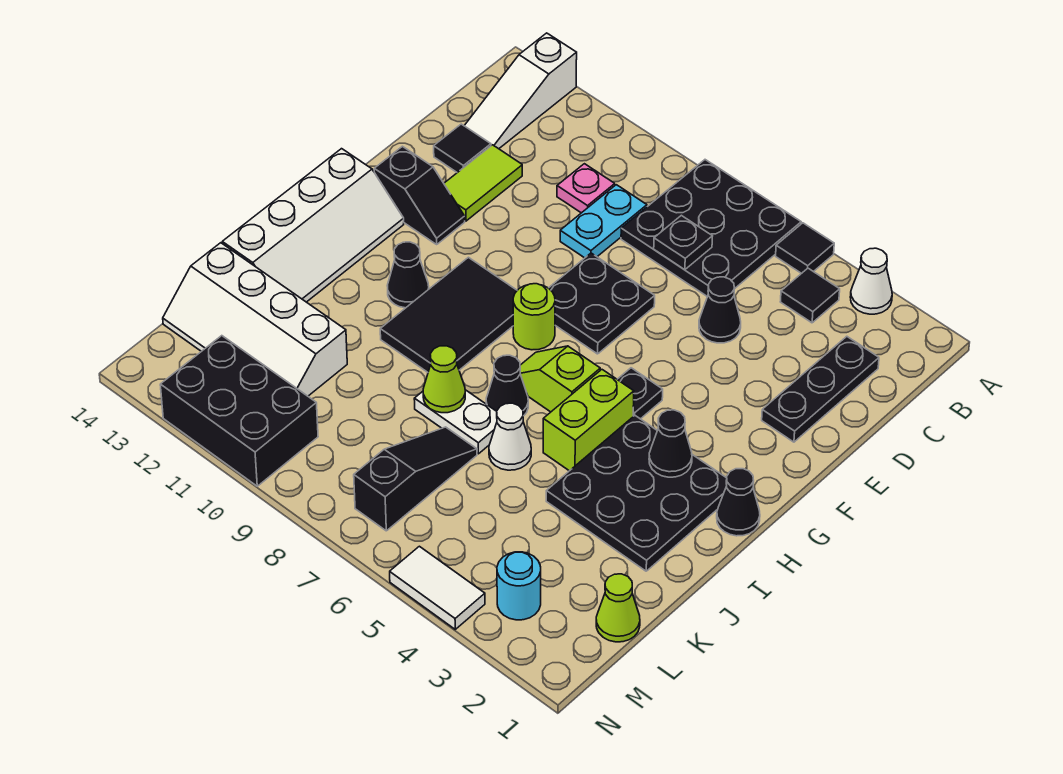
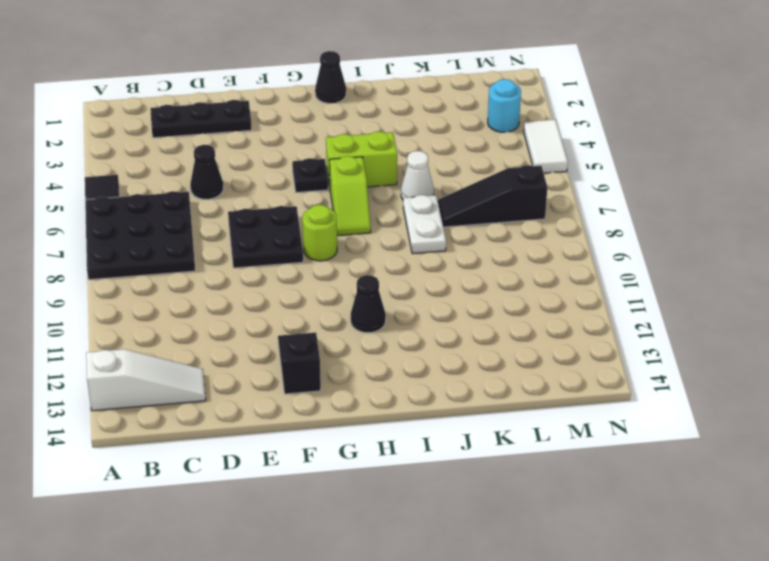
none -> white cone A3 level 1
none -> black tile B4 level 1
none -> cyan plate C9:D9 level 1
none -> pink plate C10 level 1

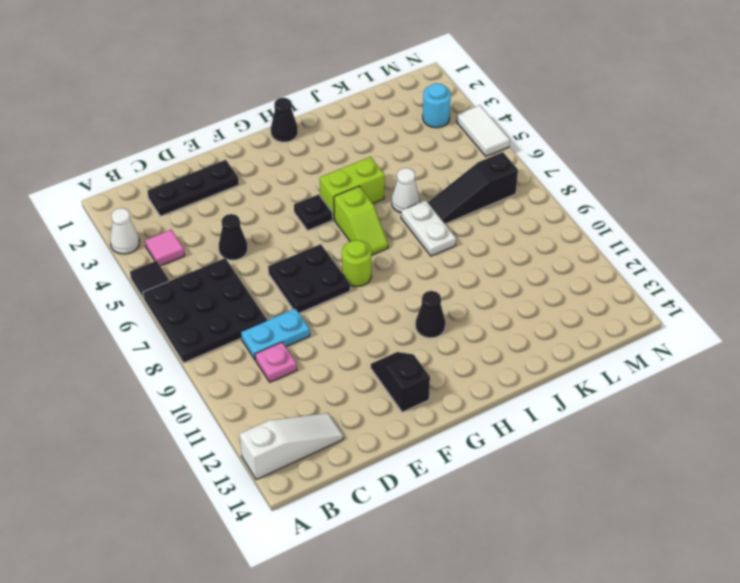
pink tile B4 level 1 -> black tile B4 level 1
none -> lime tile D12:E12 level 1
none -> black tile D13 level 1
none -> black tile G9:I10 level 1
none -> white slope G13:J14 level 1 top 14

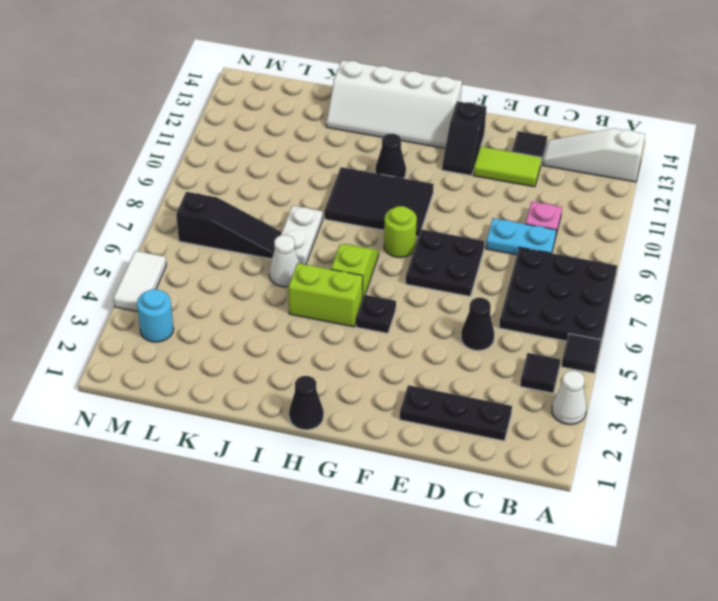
none -> black plate H2:J4 level 1
none -> black cone I7 level 1
none -> white slope K11:L14 level 1 top K
none -> lime cone L1 level 1

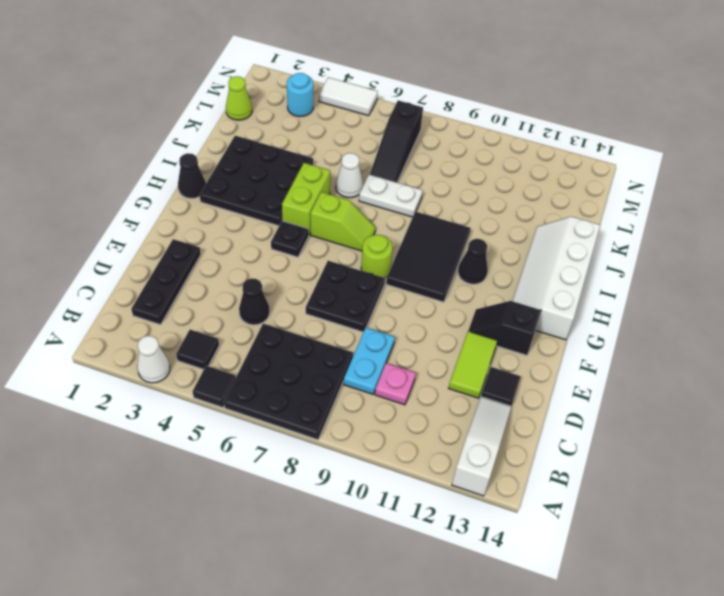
none -> black cone I7 level 1
none -> white slope K11:L14 level 1 top K
none -> black brick M10:N12 level 1
none -> black plate C7 level 2

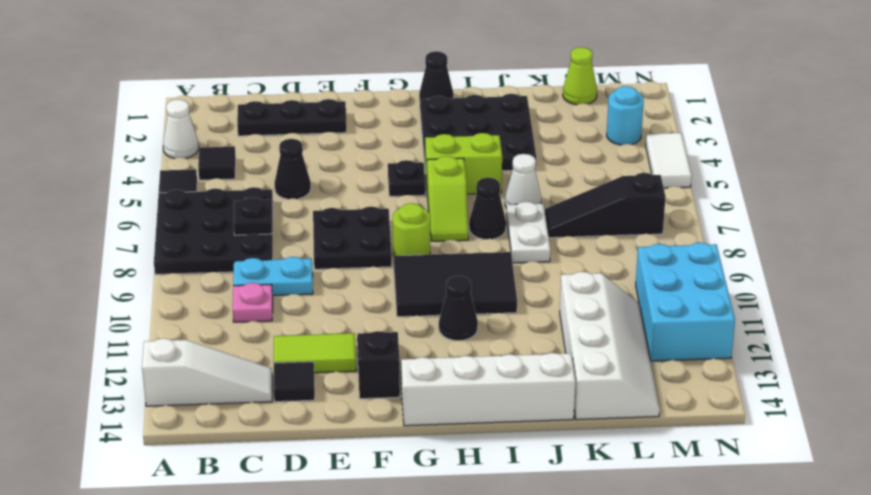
cyan brick M10:N12 level 1 -> black brick M10:N12 level 1
none -> black cone H3 level 2
none -> lime cone J8 level 2

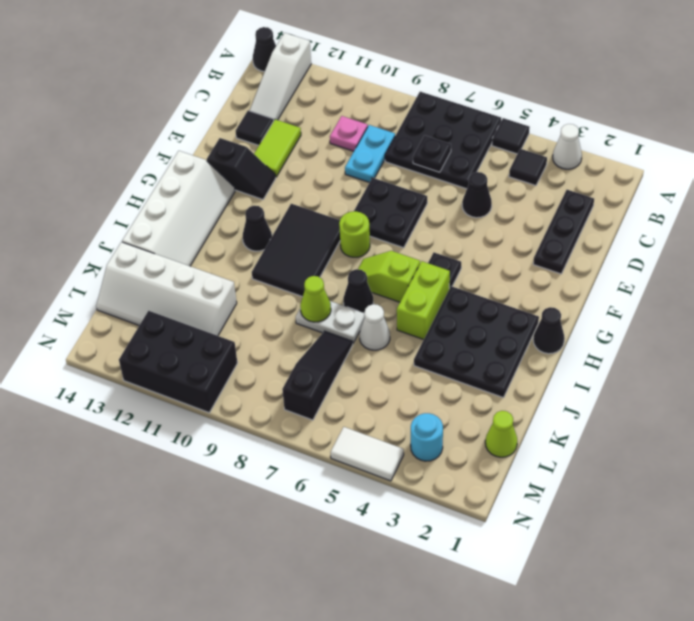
black cone A14 level 1 -> black cone H3 level 2

